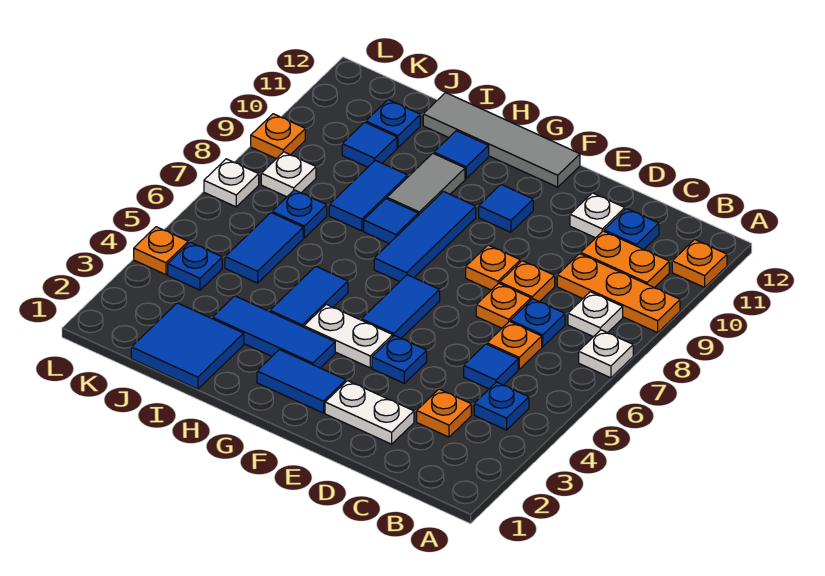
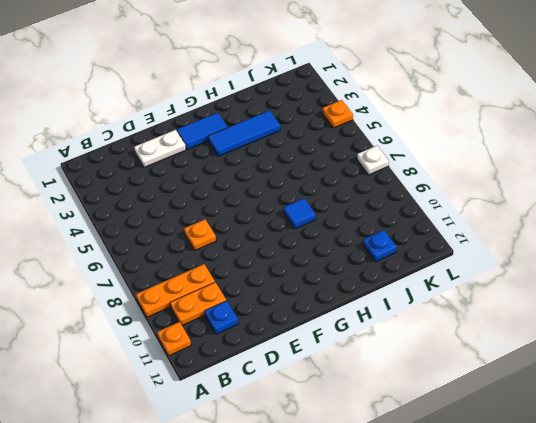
none -> white plate A7 level 1
none -> blue plate B4 level 1
none -> white plate B8 level 1
none -> orange plate C3 level 1

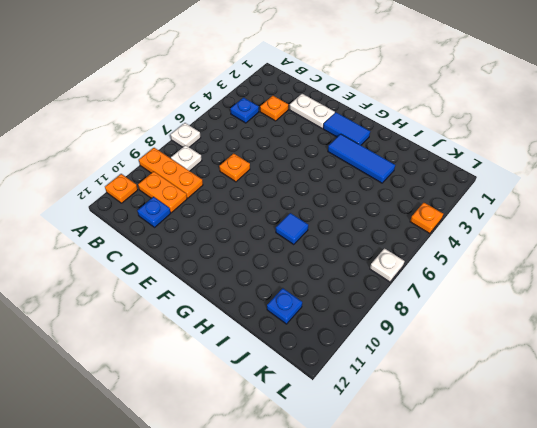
none -> blue tile C5 level 1
none -> orange plate C6 level 1
none -> blue plate C7 level 1
none -> orange plate D8 level 1

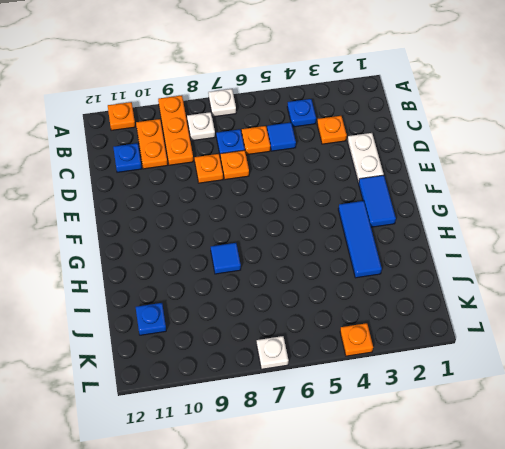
none -> white plate D11 level 1
none -> blue plate E4 level 1
none -> orange plate E8 level 1
none -> white plate F4:G4 level 1

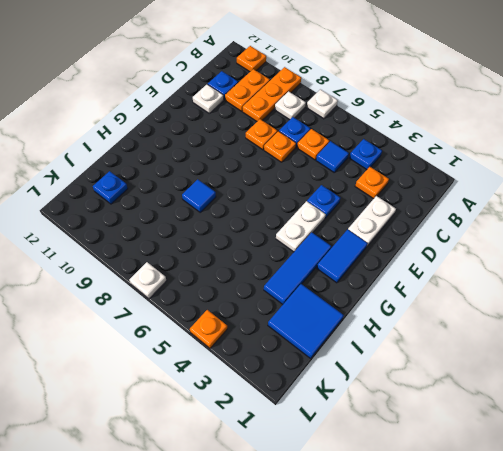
none -> orange plate E8 level 1
none -> blue tile F5:F6 level 1
none -> blue tile F10 level 1
none -> grey tile F12:I12 level 1

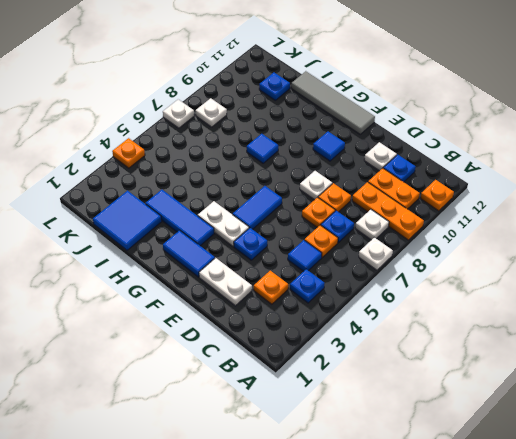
white plate E8 level 1 -> orange plate E8 level 1
none -> blue tile G7:G9 level 1
none -> blue tile H4:H5 level 1
none -> grey tile H9:H10 level 1
none -> blue tile H11 level 1

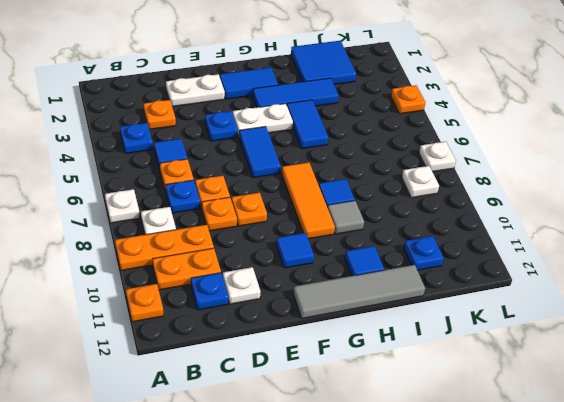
orange tile G7:G9 level 1 -> blue tile G7:G9 level 1
grey tile H9 level 1 -> grey tile H9:H10 level 1
none -> blue tile I8:I9 level 1
none -> blue tile J5:J6 level 1
none -> blue plate J7 level 1
none -> blue tile J10 level 1

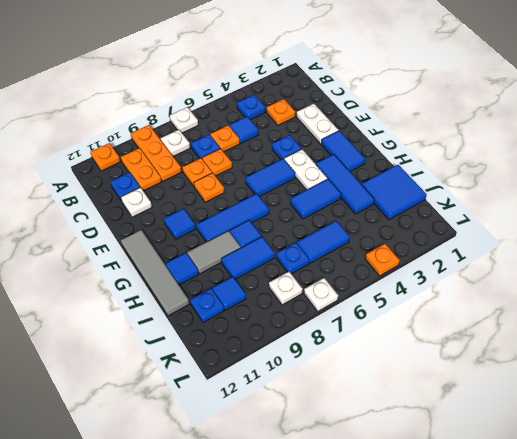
none -> blue plate K4 level 1
none -> orange plate L9 level 1

